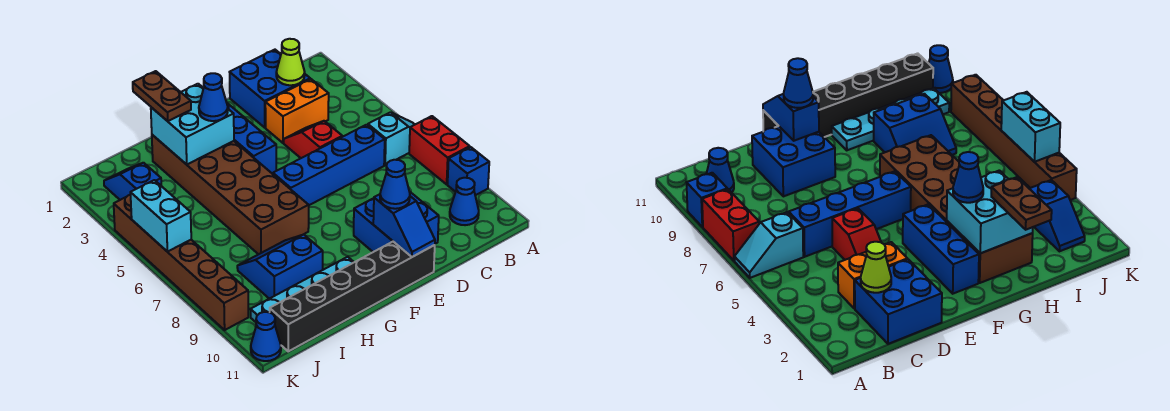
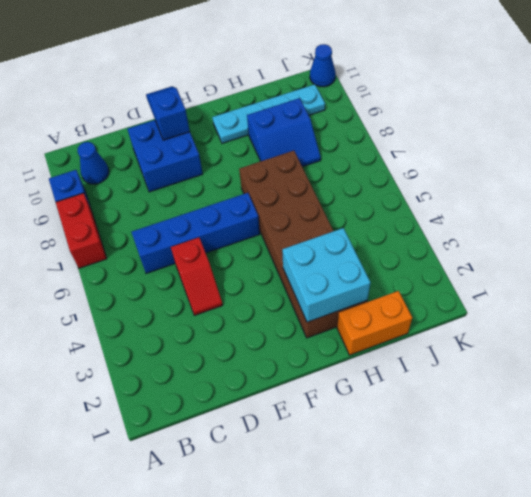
orange brick H1:I1 level 1 -> orange brick C3:D3 level 1
none -> cyan slope A6:B6 level 1 top B
none -> blue brick C1:D2 level 1
none -> black brick E11:J11 level 1

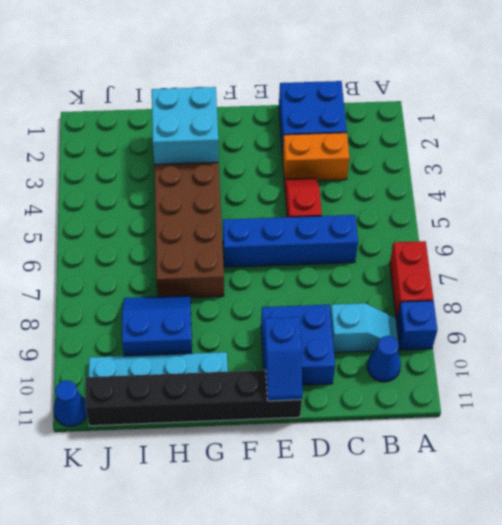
cyan slope B9:C9 level 1 top C -> cyan slope A6:B6 level 1 top B
none -> blue brick F2:F4 level 1
none -> blue slope J2:J3 level 1 top 3
none -> brown brick K4:K9 level 1

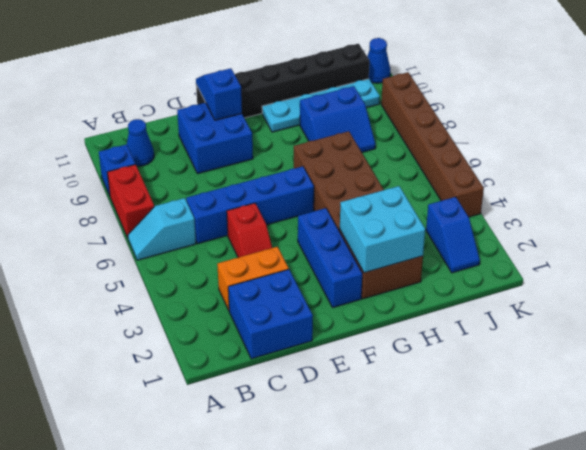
none -> lime cone C2 level 2
none -> cyan brick K5:K6 level 2
none -> blue cone E10 level 3

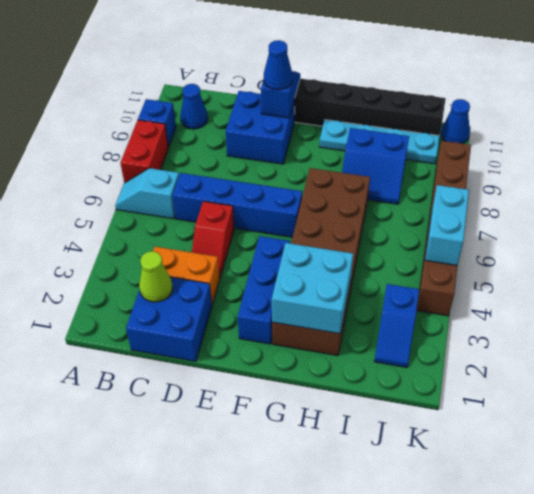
none -> blue cone G3 level 3
none -> brown plate H1:H2 level 3

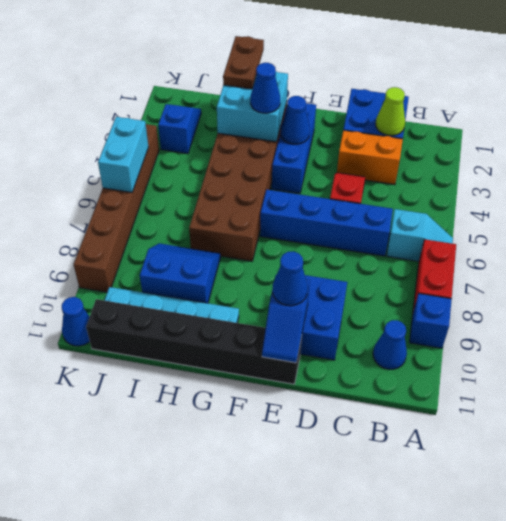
blue cone F3 level 2 -> none

